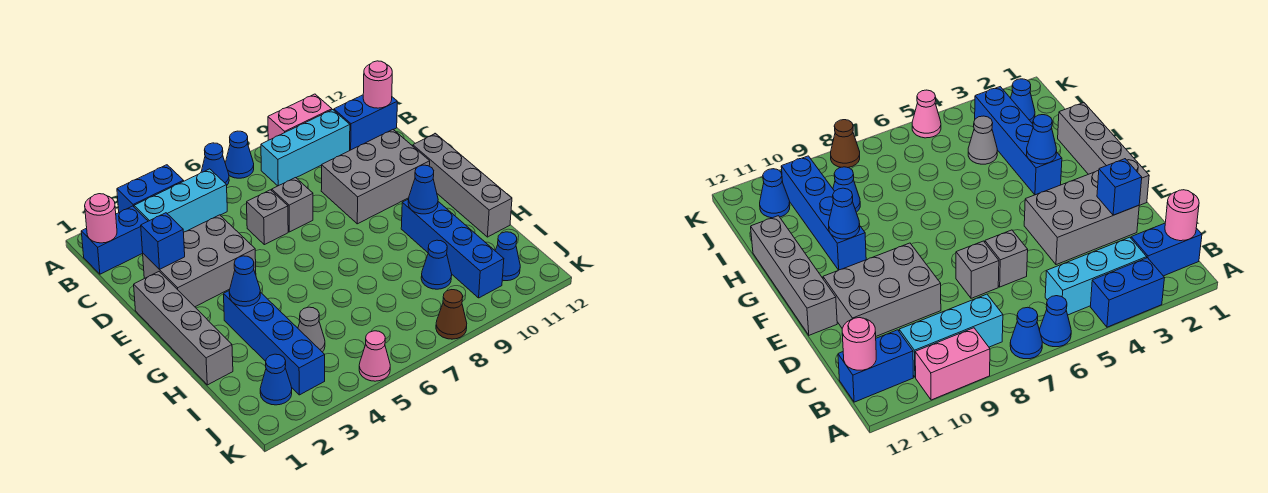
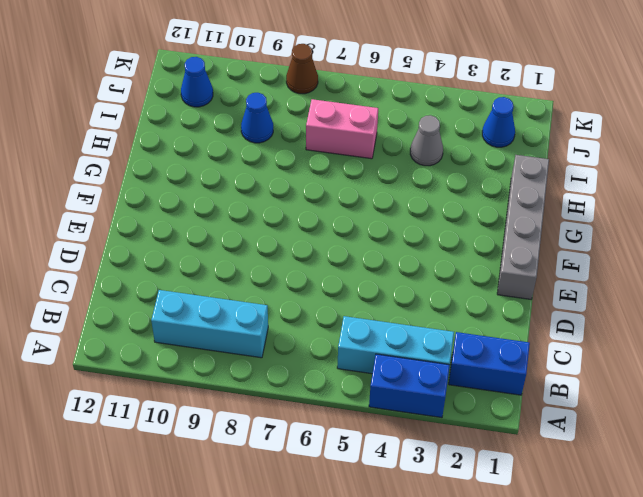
pink brick I6:I7 level 1 -> pink brick A9:A10 level 1
none -> blue cone A6 level 1
none -> blue cone A7 level 1
none -> blue brick B11:B12 level 1

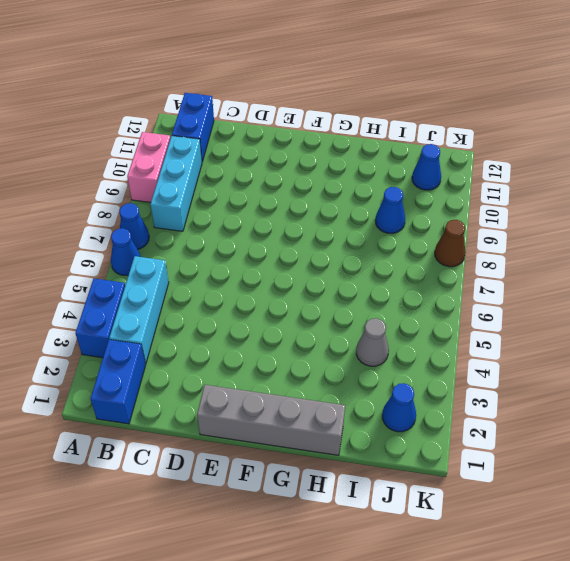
none -> grey brick D2:E4 level 1
none -> grey brick D6 level 1
none -> grey brick D7 level 1

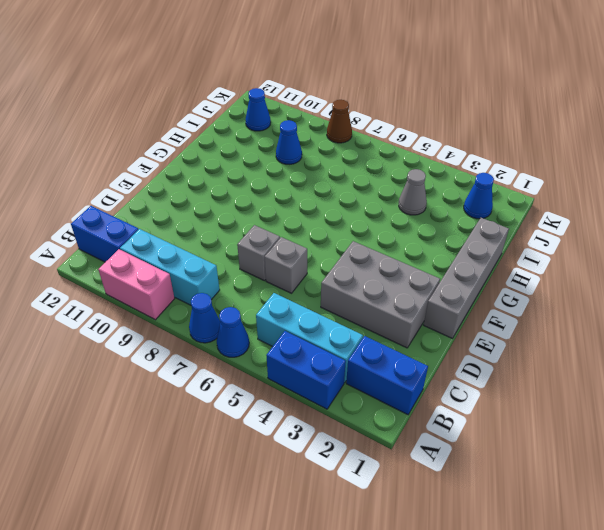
none -> grey brick D9:E11 level 1
none -> grey brick E12:H12 level 1
none -> blue brick G3:J3 level 1

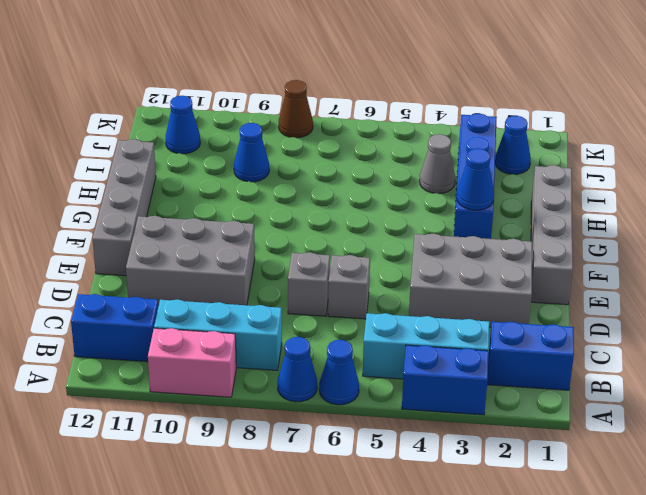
none -> blue brick G10:J10 level 1
none -> pink cone K5 level 1
none -> pink round brick B1 level 2

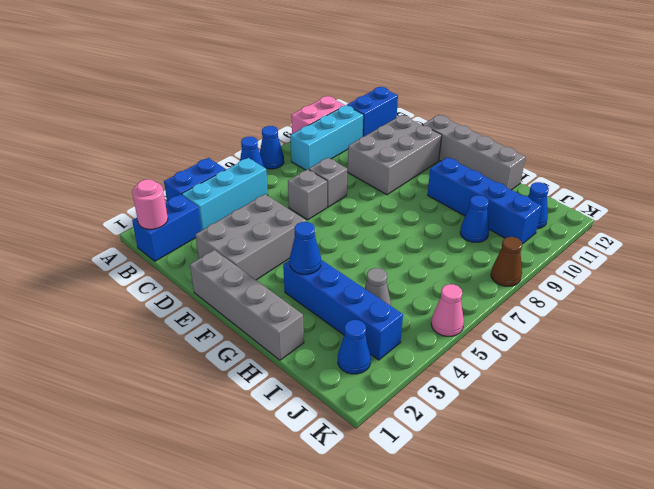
none -> pink round brick B12 level 2
none -> blue brick D2 level 2
none -> blue cone G10 level 2

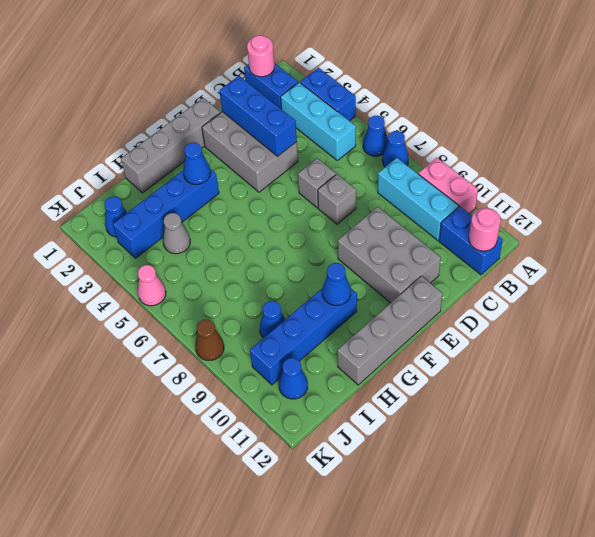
blue brick D2:D4 level 2 -> blue brick D2 level 2

